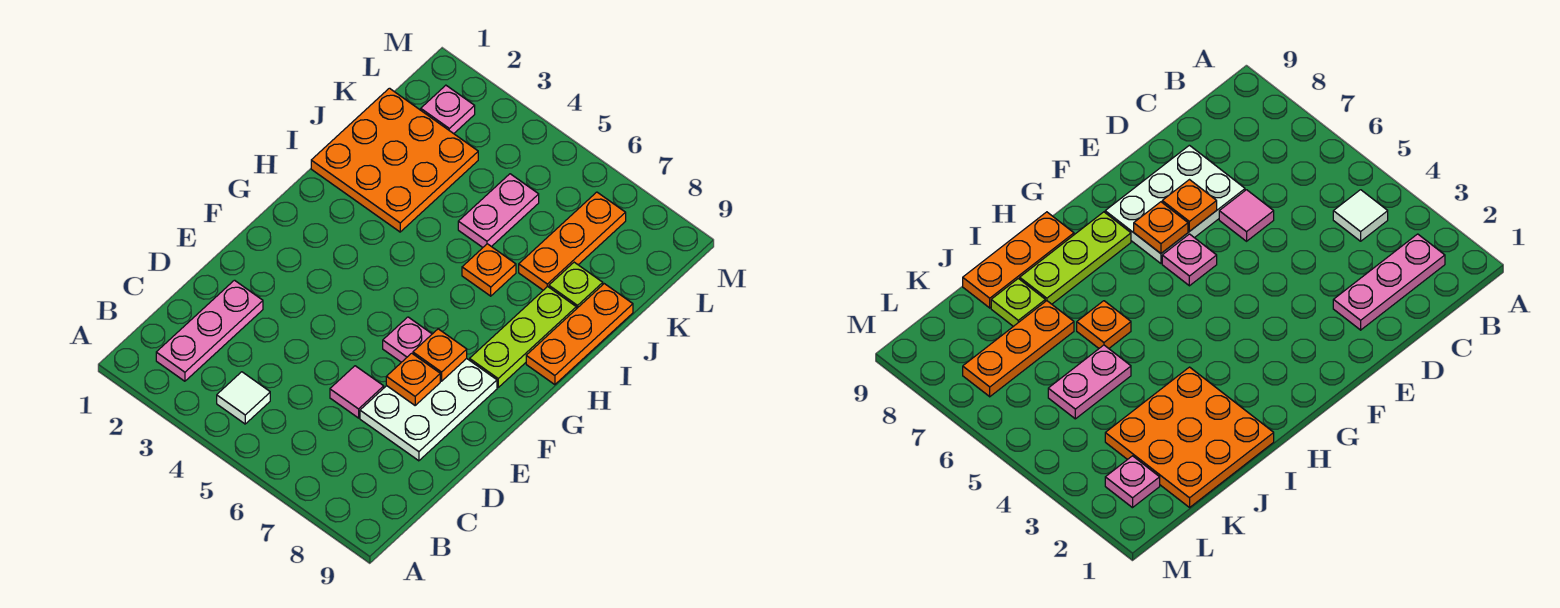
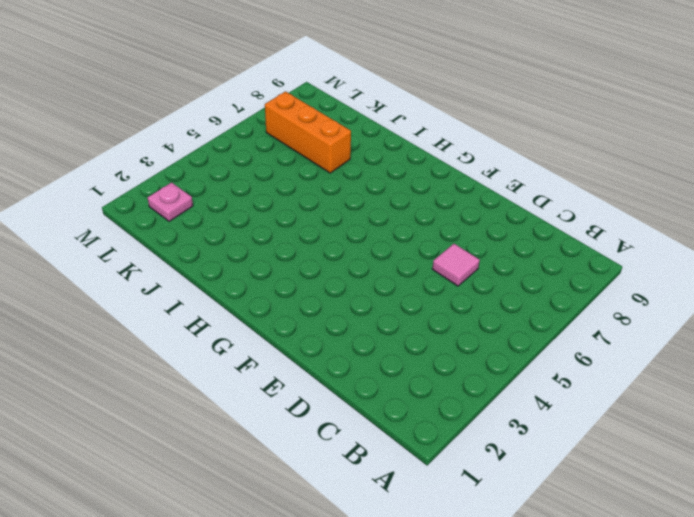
orange brick J7:L7 level 1 -> orange plate J7:L7 level 1
none -> pink plate B2:D2 level 1
none -> white tile B4 level 1
none -> white plate D7:F8 level 1

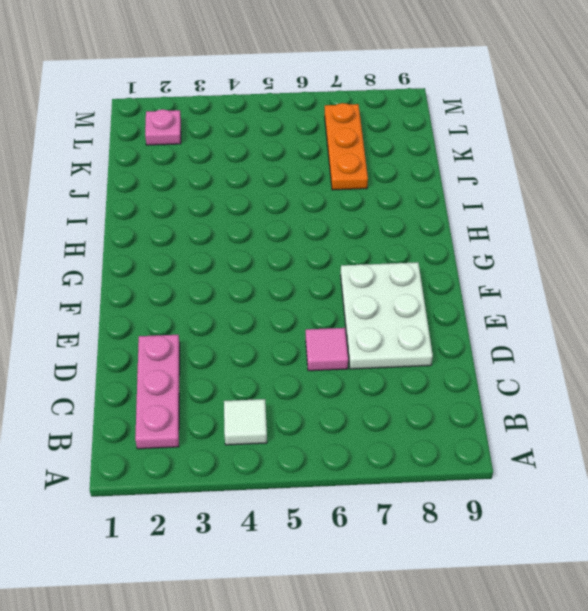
none -> pink plate F6 level 1
none -> lime plate G8:I8 level 1
none -> orange plate H9:J9 level 1

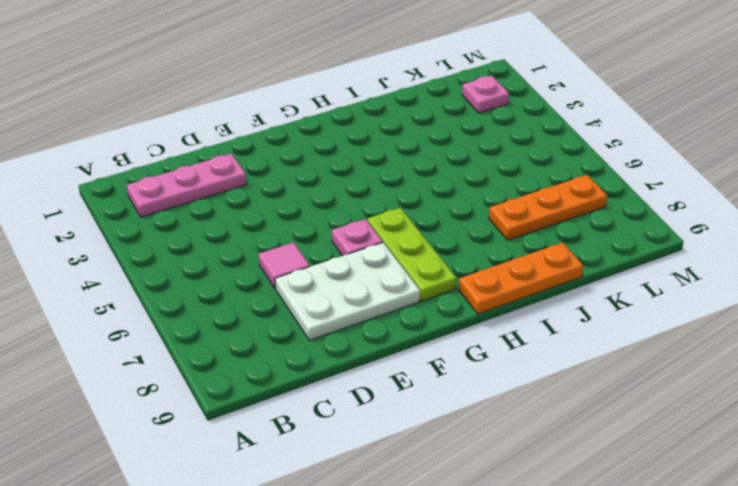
lime plate G6:G8 level 1 -> lime plate G8:I8 level 1
none -> white tile B4 level 1
none -> orange plate I1:K3 level 1
none -> orange plate I6 level 1

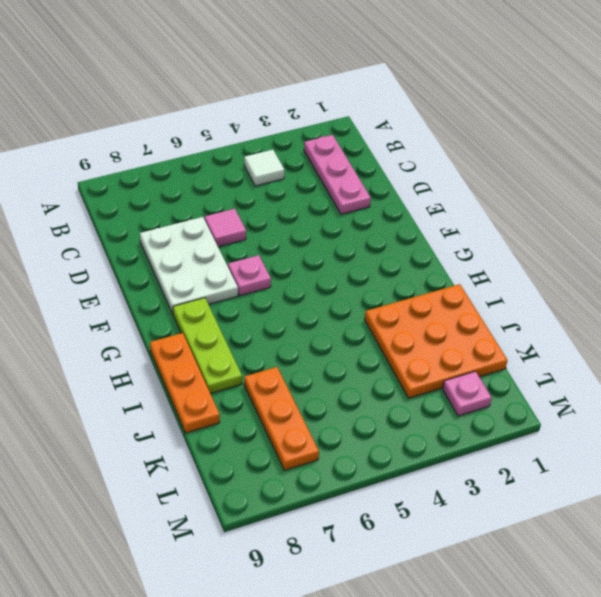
none -> orange plate I6 level 1
none -> pink plate J5:K5 level 1
none -> lime plate J8 level 1

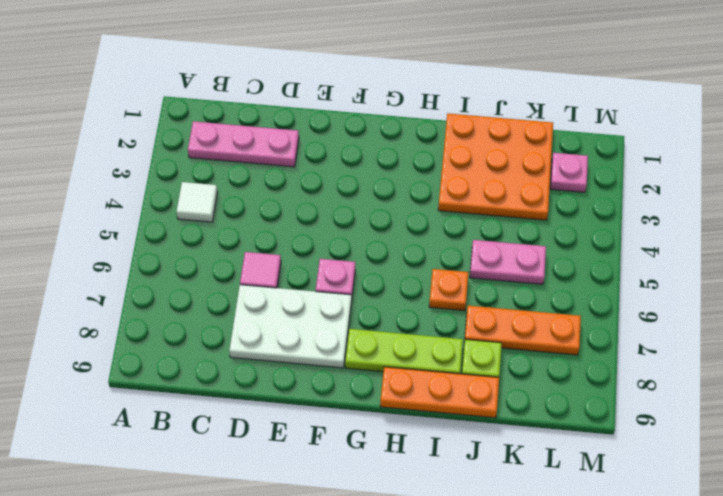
none -> orange plate E7 level 2
none -> orange plate F7 level 2

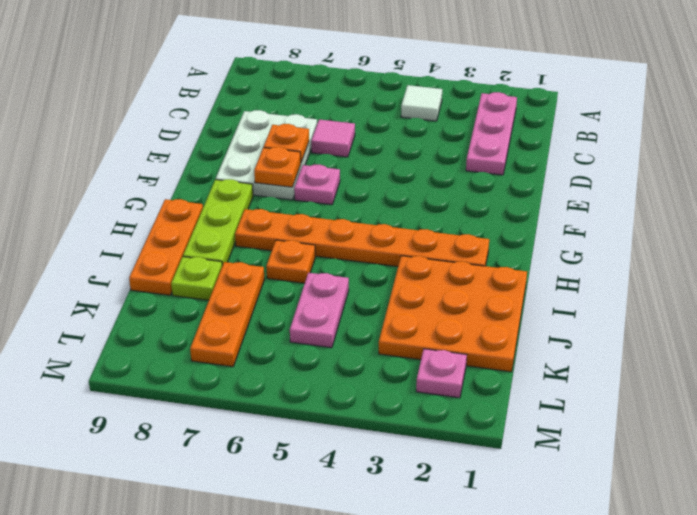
orange plate H2:H7 level 1 -> none

